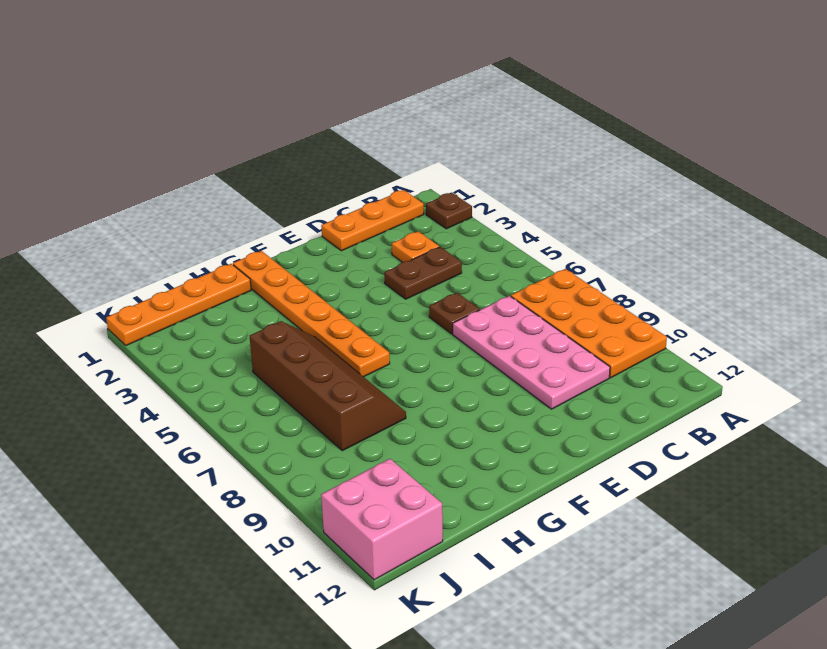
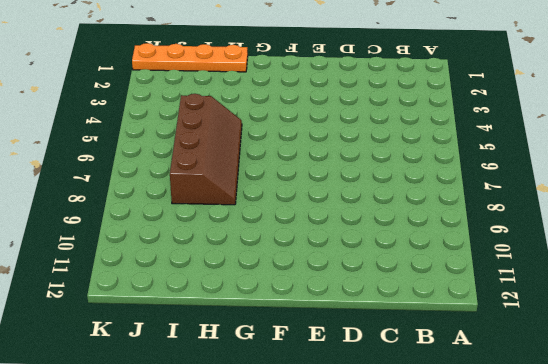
none -> brown plate A2 level 1
none -> orange plate A7:B10 level 1

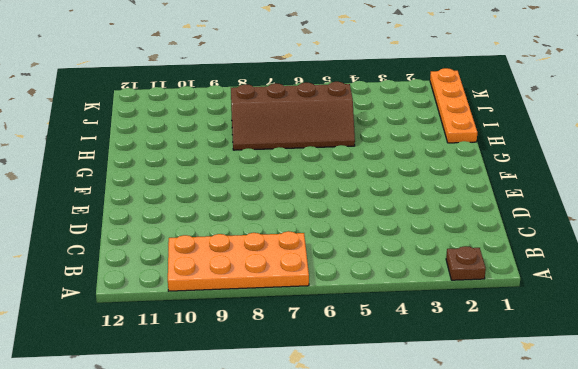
none -> orange plate B1:D1 level 1
none -> orange plate C3 level 1

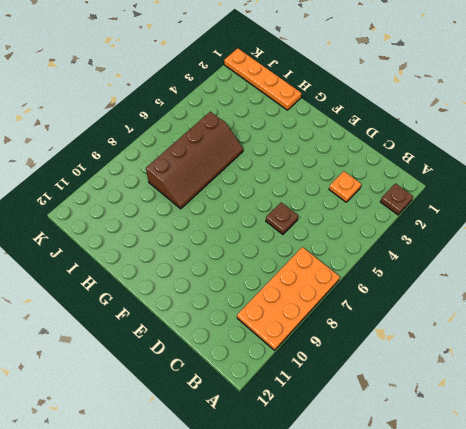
none -> orange plate B1:D1 level 1
none -> brown plate C4:D4 level 1

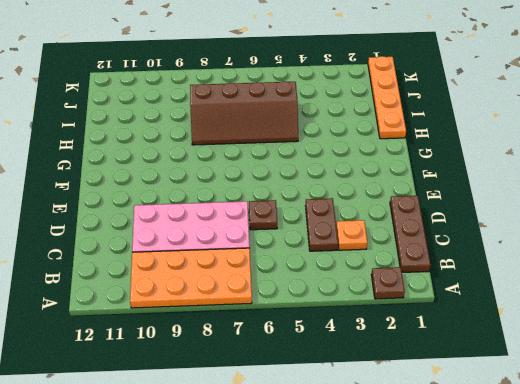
brown plate B1:D1 level 1 -> orange plate B1:D1 level 1
none -> orange plate G1:G6 level 1
none -> pink brick J11:K12 level 1

